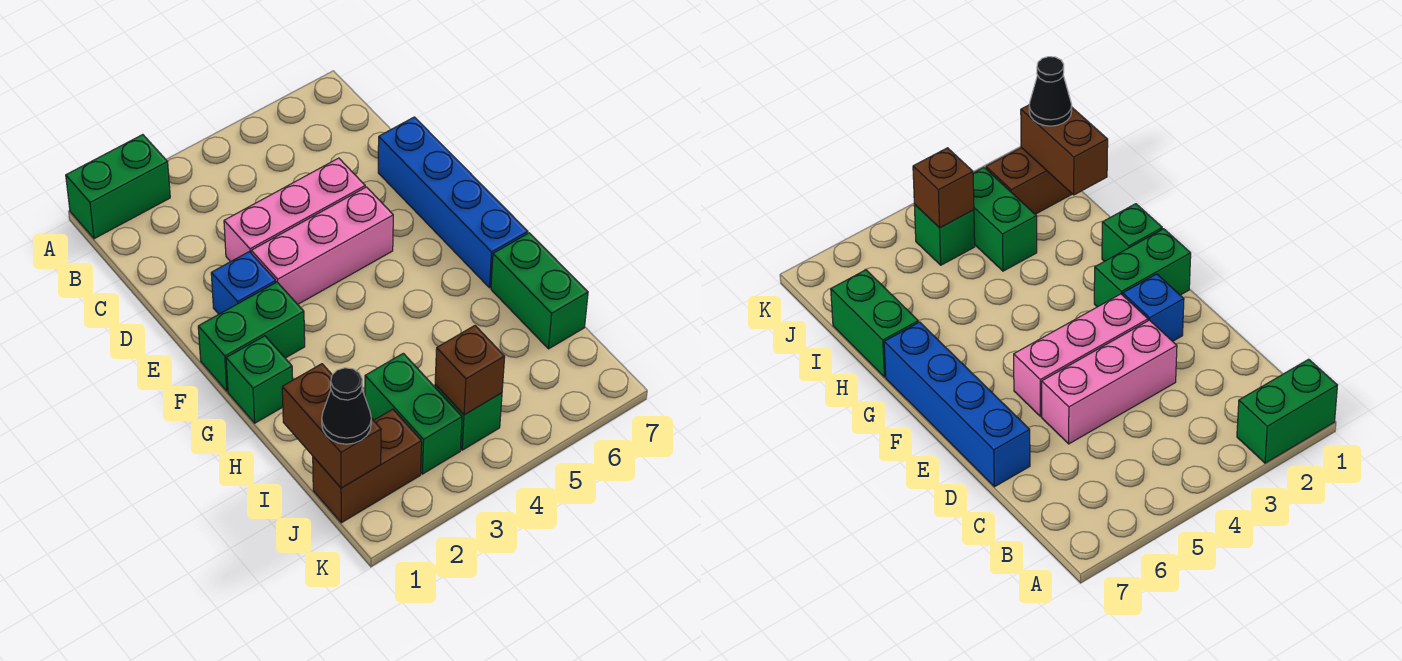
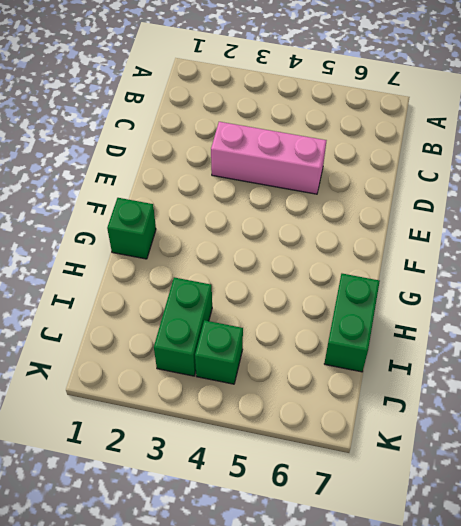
none -> green brick A1:A2 level 1
none -> blue brick D7:G7 level 1
none -> blue brick E2 level 1

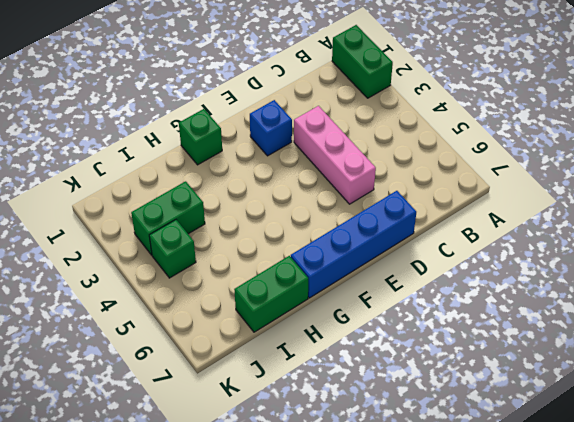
none -> pink brick E3:E5 level 1
none -> green brick F1:F2 level 1
none -> brown brick J1:J2 level 1

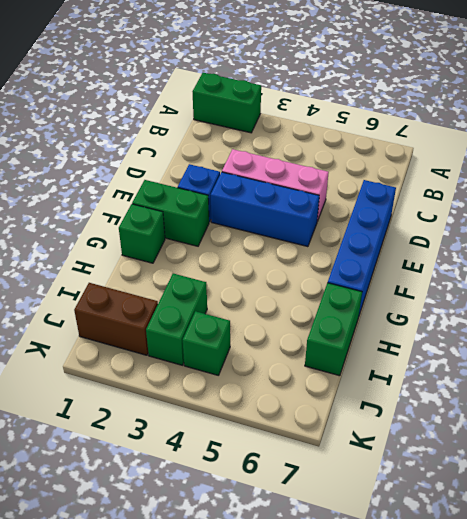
blue brick E3:E5 level 1 -> pink brick E3:E5 level 1
none -> brown brick I1:J1 level 2
none -> brown brick J4 level 2
none -> black cone J1 level 3

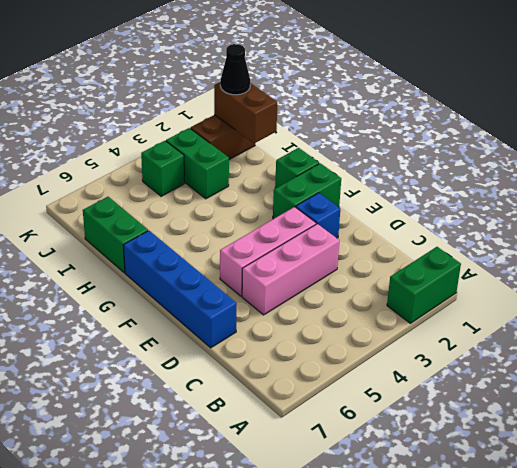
none -> brown brick J4 level 2

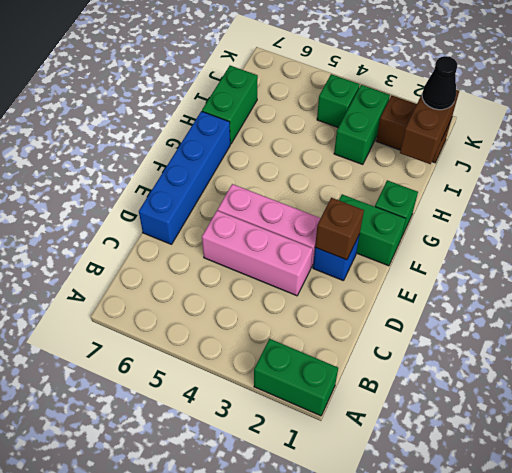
brown brick E2 level 2 -> brown brick J4 level 2

